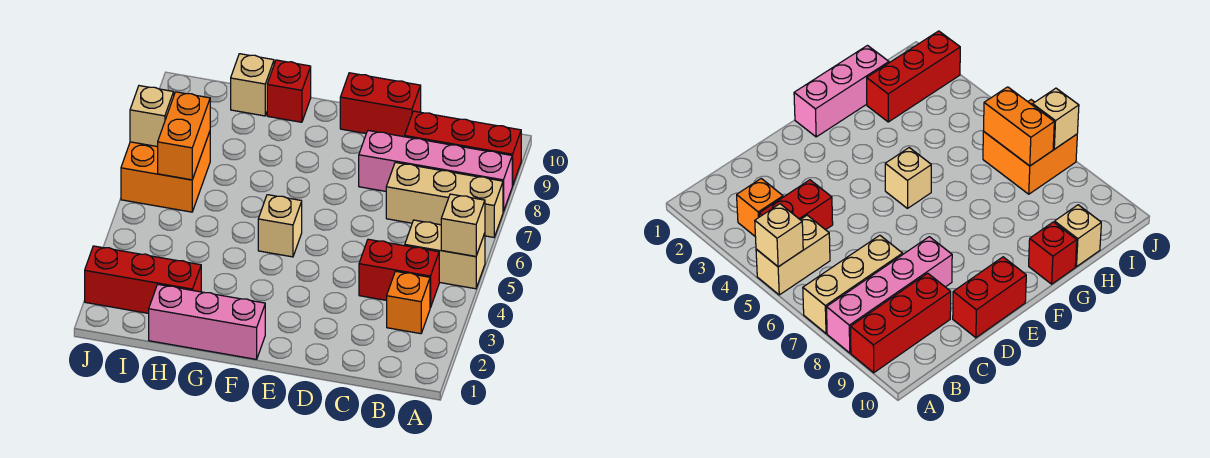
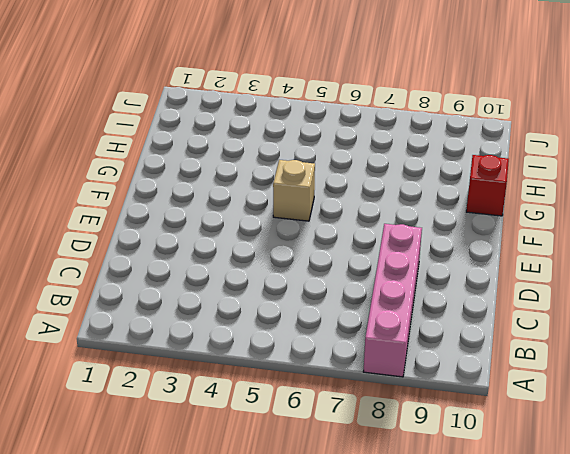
none -> tan brick A5:B5 level 1
none -> tan brick A7:C7 level 1
none -> red brick A9:C9 level 1

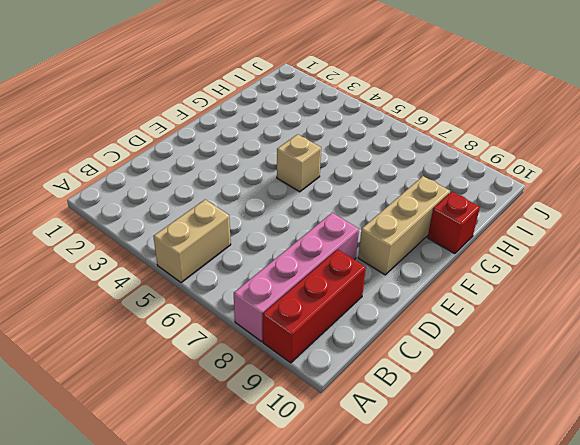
tan brick E9:G9 level 1 -> tan brick A7:C7 level 1
none -> orange brick B3 level 1
none -> red brick B4:C4 level 1
none -> red brick D10:E10 level 1

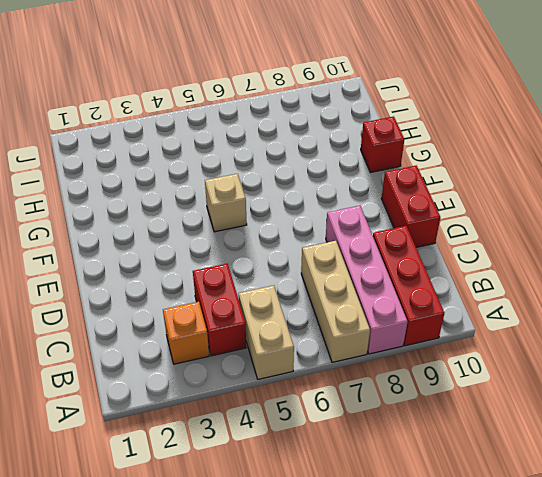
none -> pink brick F1:H1 level 1
none -> red brick H2:J2 level 1
none -> tan brick H10 level 1

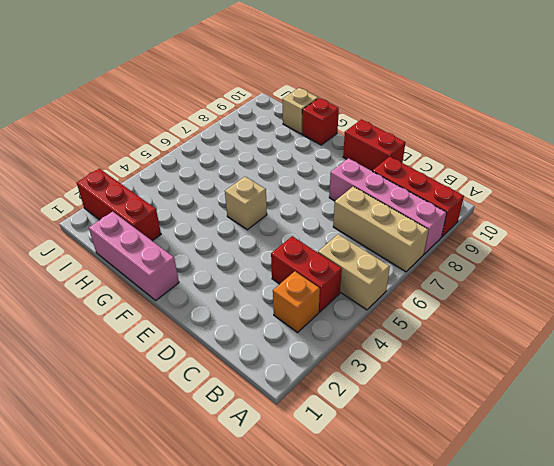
none -> orange brick I6:J7 level 1
none -> tan brick A5 level 2
none -> orange brick I6:I7 level 2

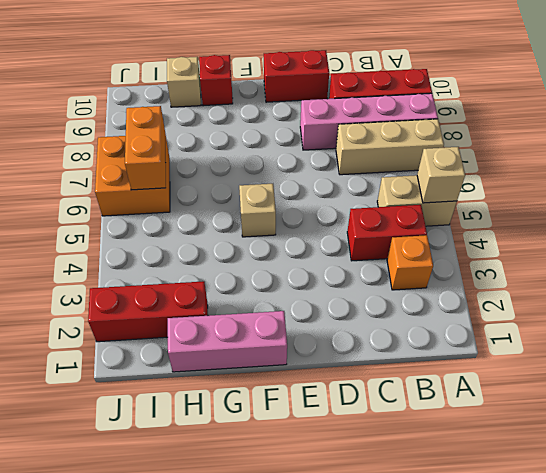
none -> tan brick J7 level 2

